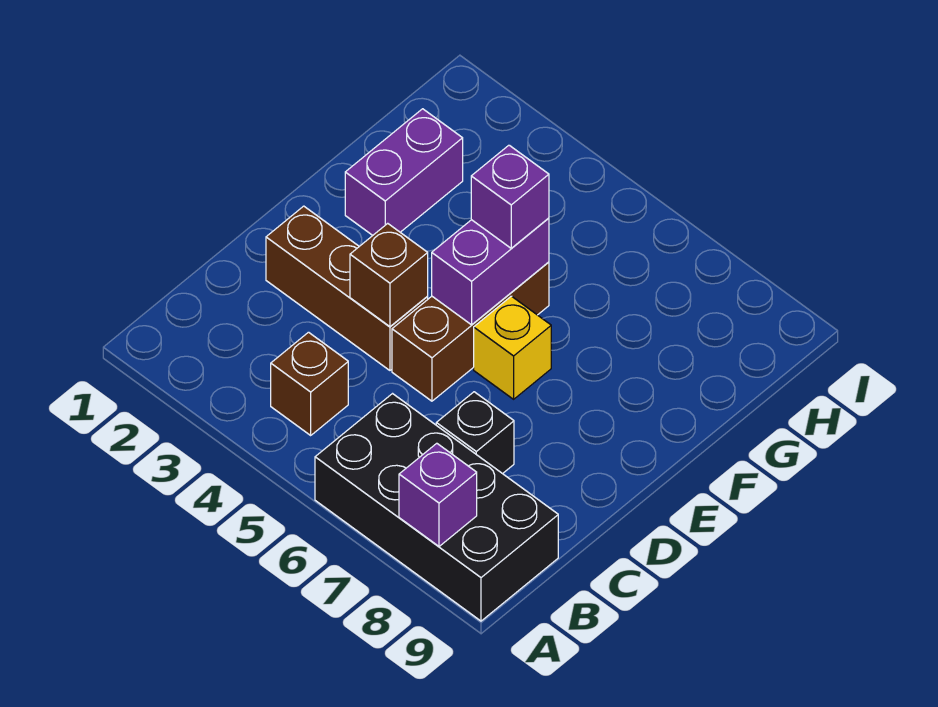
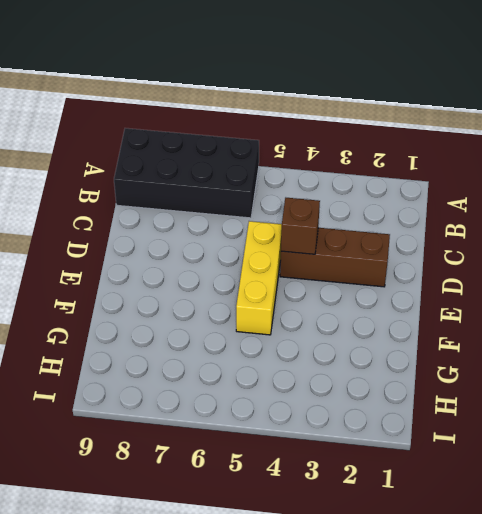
yellow brick D5:F5 level 1 -> brown brick D5:F5 level 1
none -> brown brick B4 level 1
none -> black brick C7 level 1

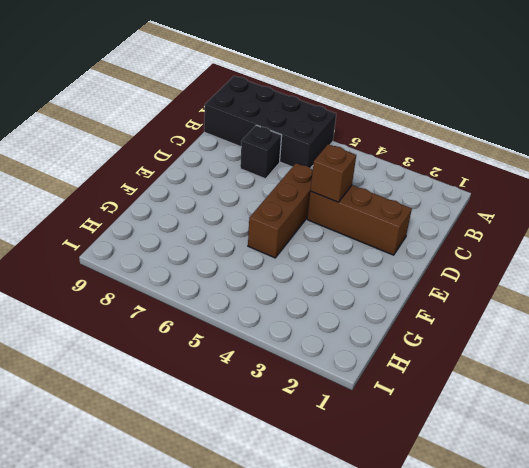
none -> brown brick B4 level 1
none -> yellow brick E6 level 1

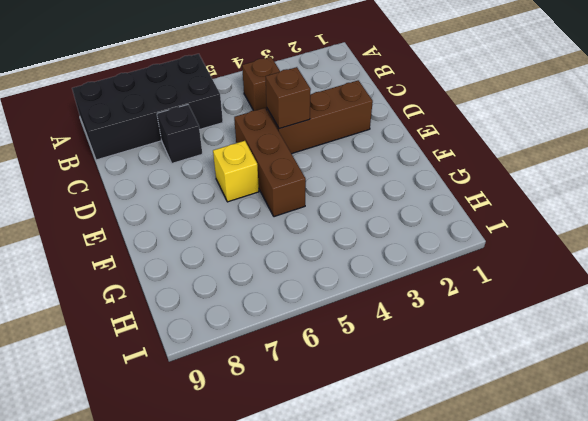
none -> purple brick F2:G2 level 1
none -> purple brick A8 level 2

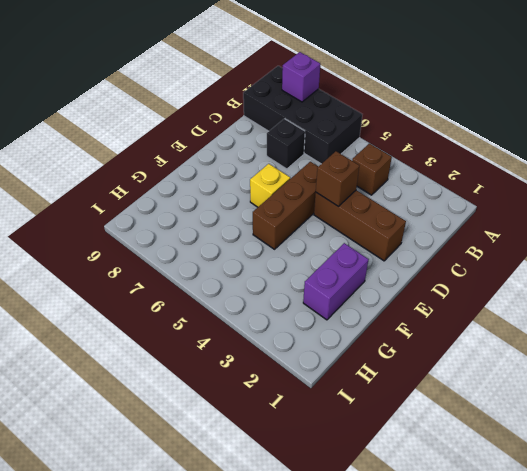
none -> purple brick E5:F5 level 2
none -> purple brick F5 level 3

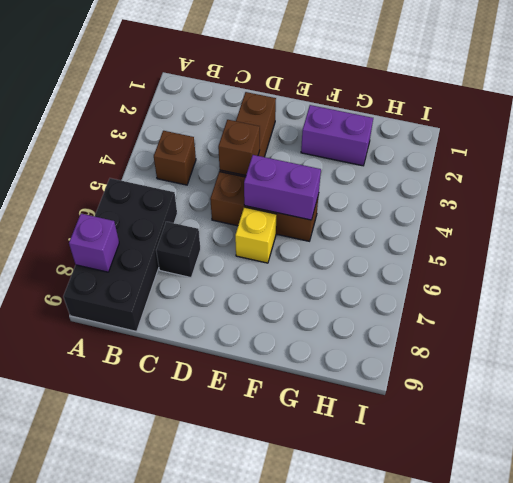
none -> purple brick F5 level 3

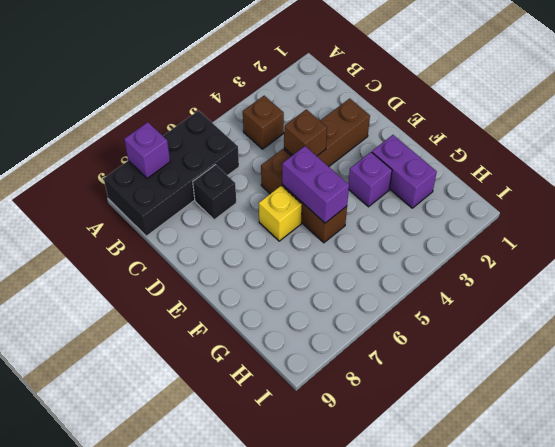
purple brick F3 level 1 -> purple brick F5 level 3

